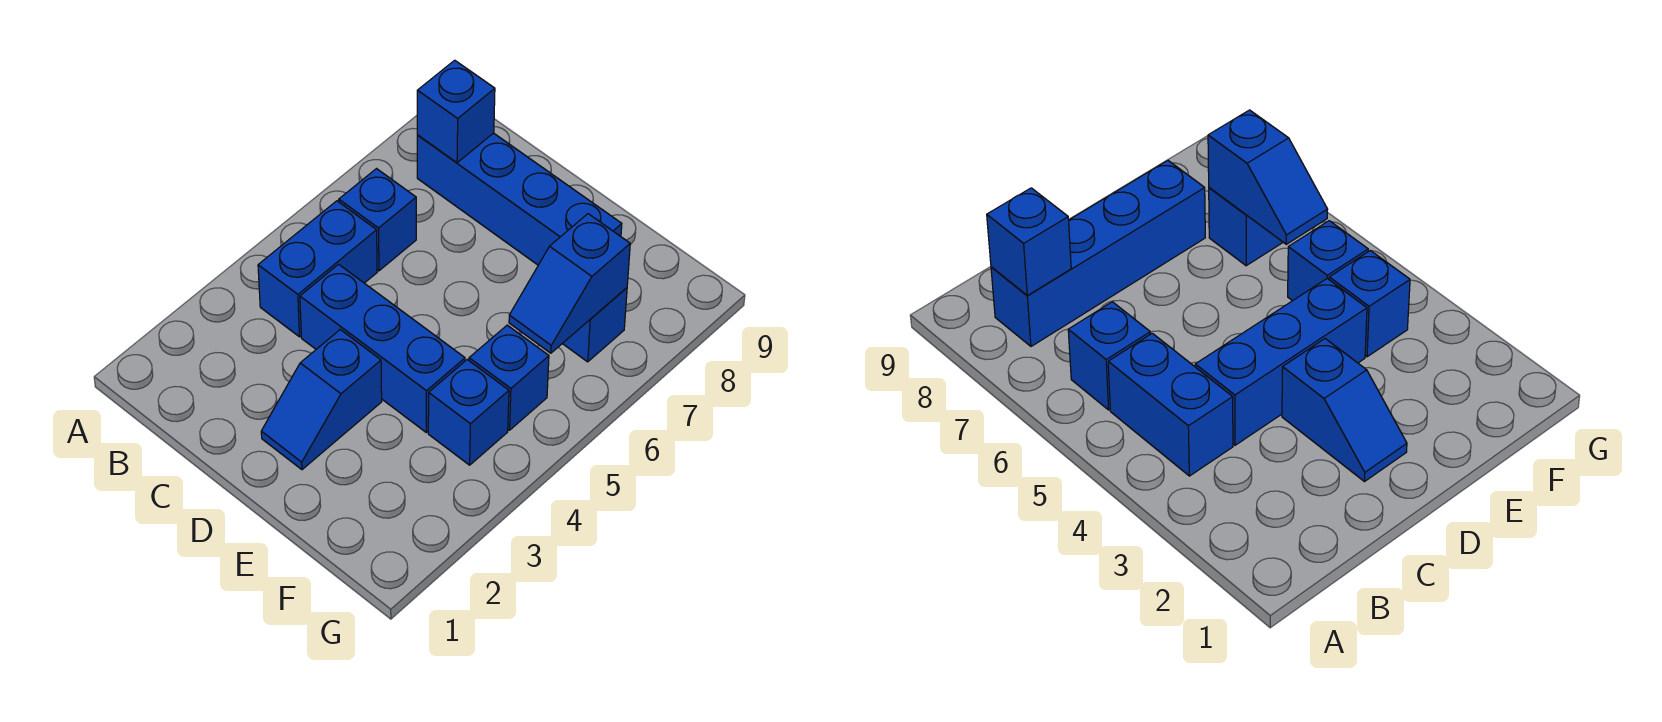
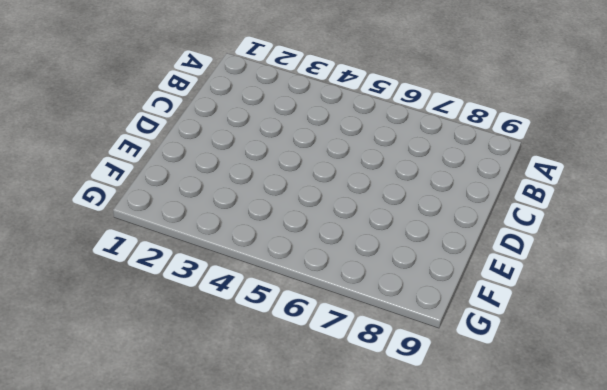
none -> blue brick B4:B5 level 1
none -> blue brick B6 level 1

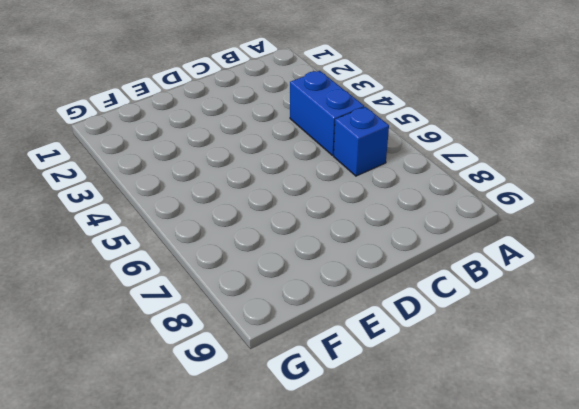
none -> blue brick B8:E8 level 1
none -> blue brick C4:E4 level 1

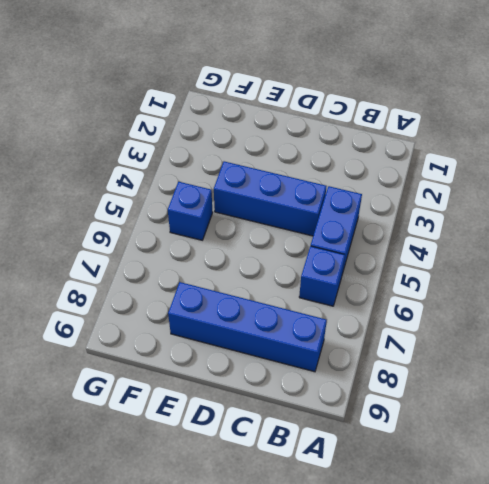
none -> blue slope D2:D3 level 1 top 3
none -> blue brick F4 level 1

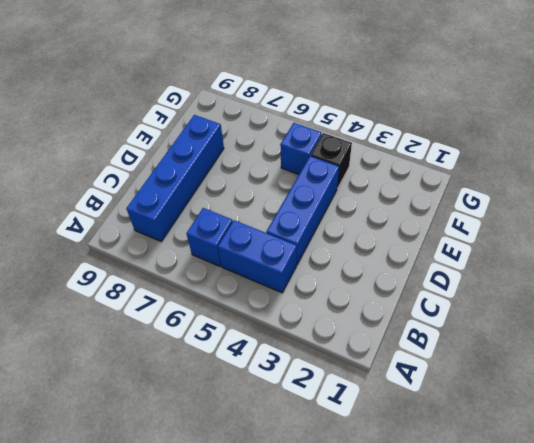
black brick F4 level 1 -> blue brick F4 level 1
none -> blue slope D2:D3 level 1 top 3
none -> blue brick F7 level 1

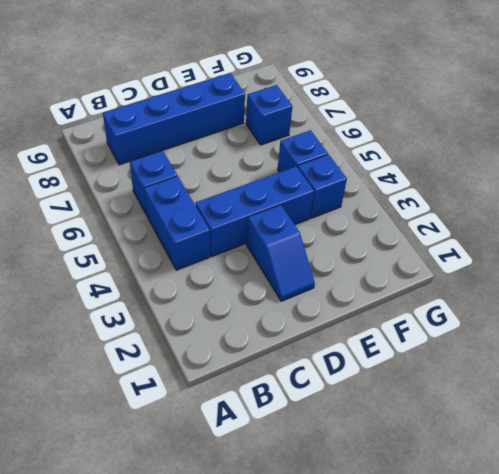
none -> blue brick B8 level 2
none -> blue slope F6:F7 level 2 top 7

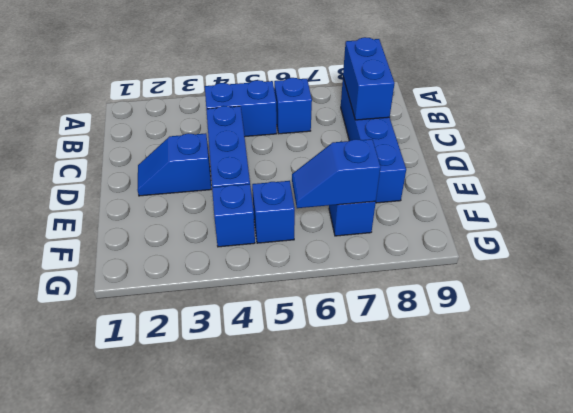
blue brick B8:C8 level 2 -> blue brick B8 level 2

